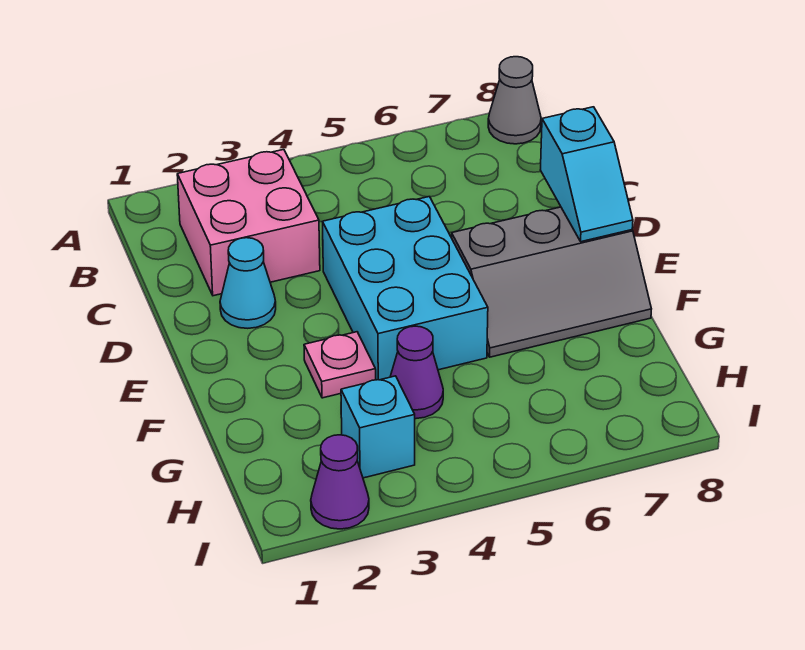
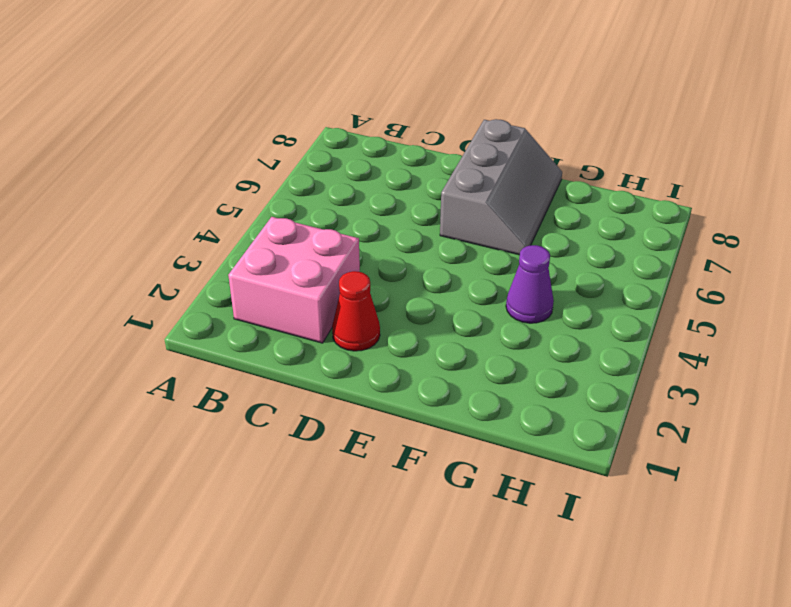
red cone D2 level 1 -> cyan cone D2 level 1
none -> grey cone A8 level 1
none -> cyan brick D4:F5 level 1

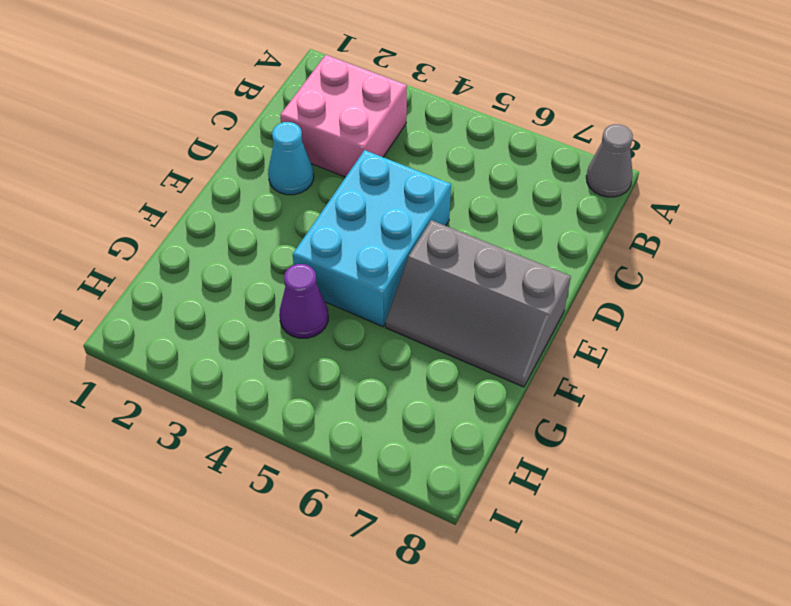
none -> pink plate F3 level 1
none -> cyan brick H3 level 1

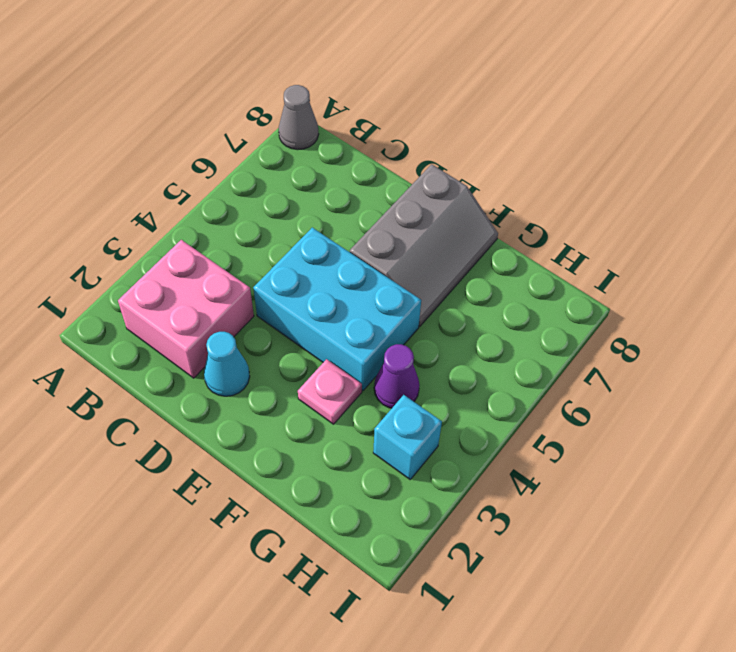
none -> purple cone I2 level 1
none -> cyan slope D8:E8 level 2 top D

